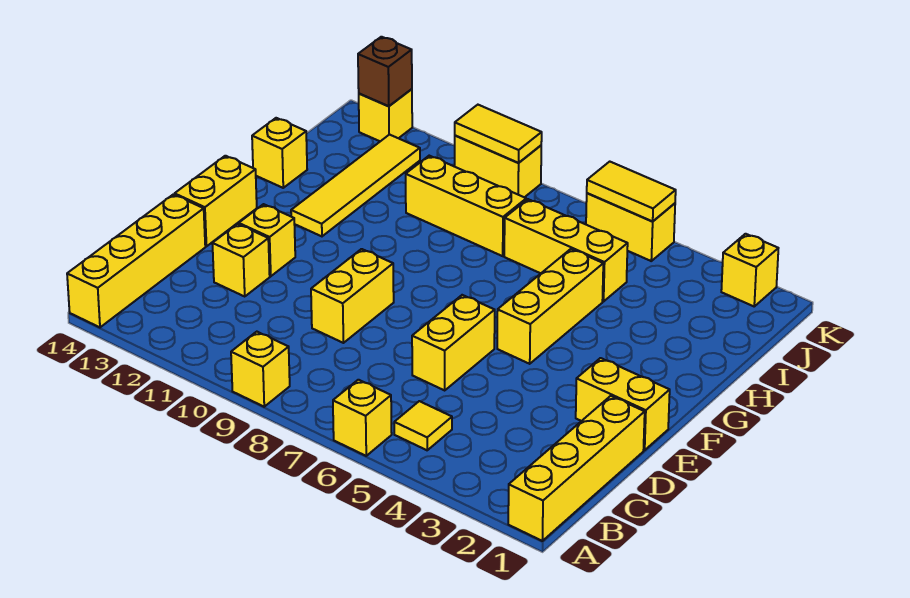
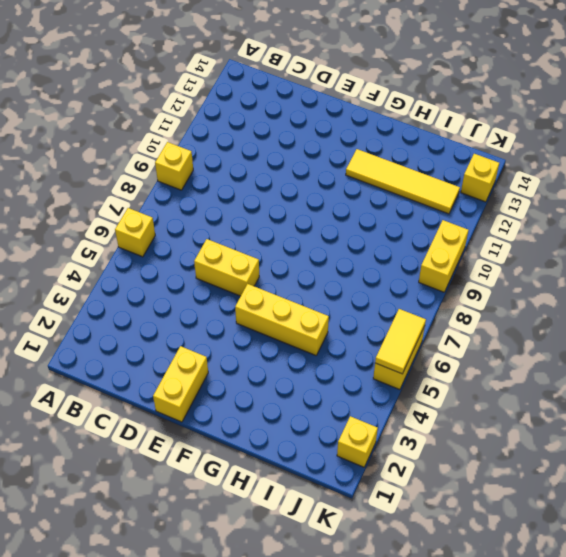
none -> yellow brick A1:D1 level 1
none -> yellow brick A14:D14 level 1
none -> yellow tile B5 level 1

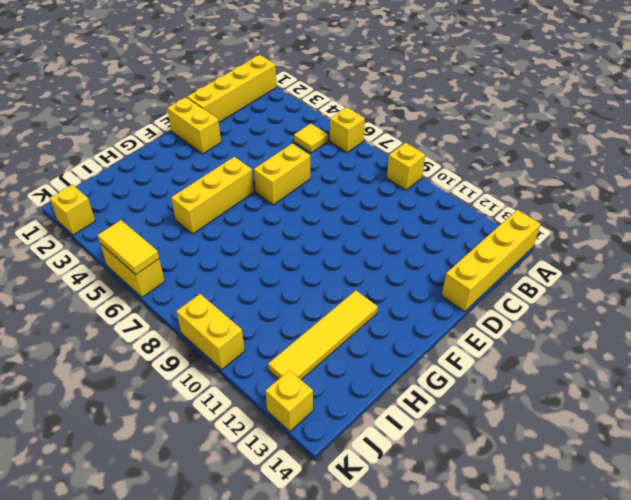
none -> yellow brick D9:E9 level 1
none -> yellow brick D12 level 1
none -> yellow brick E12 level 1

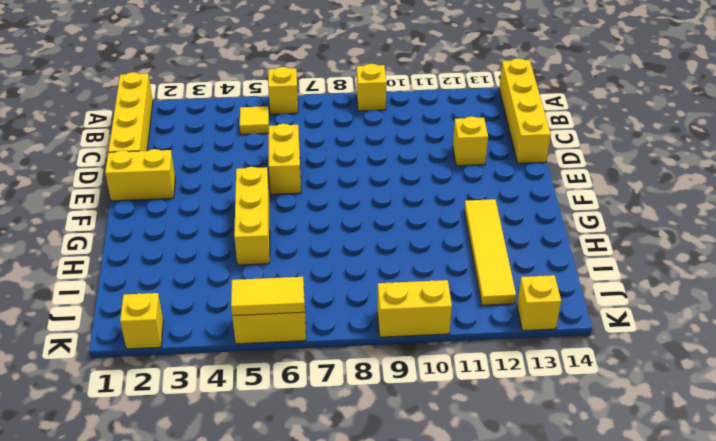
none -> yellow brick D9:E9 level 1
none -> yellow brick E12 level 1
none -> yellow brick E14:F14 level 1

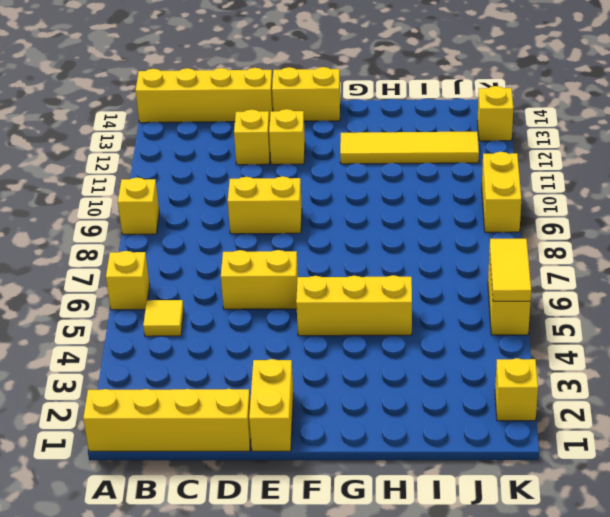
none -> yellow brick H14 level 1
none -> yellow brick I5:I7 level 1
none -> yellow brick I8:I10 level 1

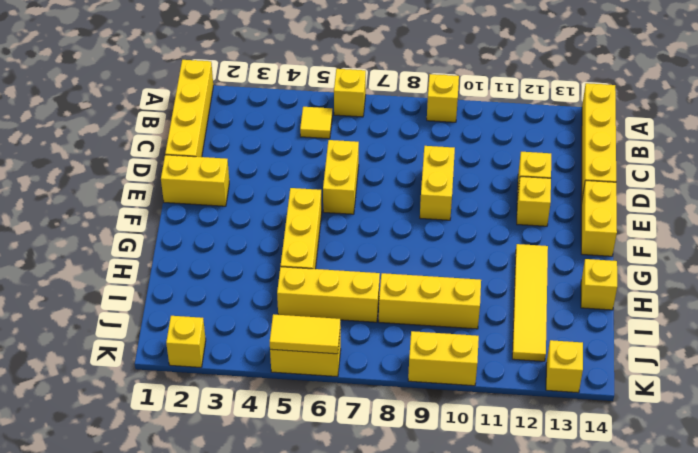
none -> yellow tile K9:K10 level 2
none -> brown brick K13 level 2

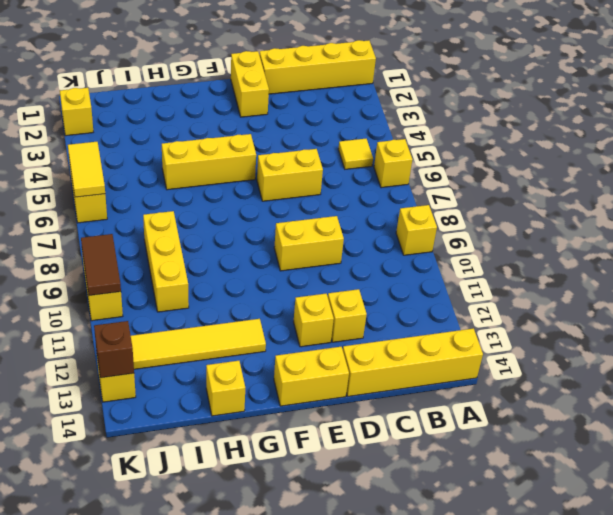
brown tile K9:K10 level 2 -> yellow tile K9:K10 level 2
none -> yellow brick I5:I7 level 1

